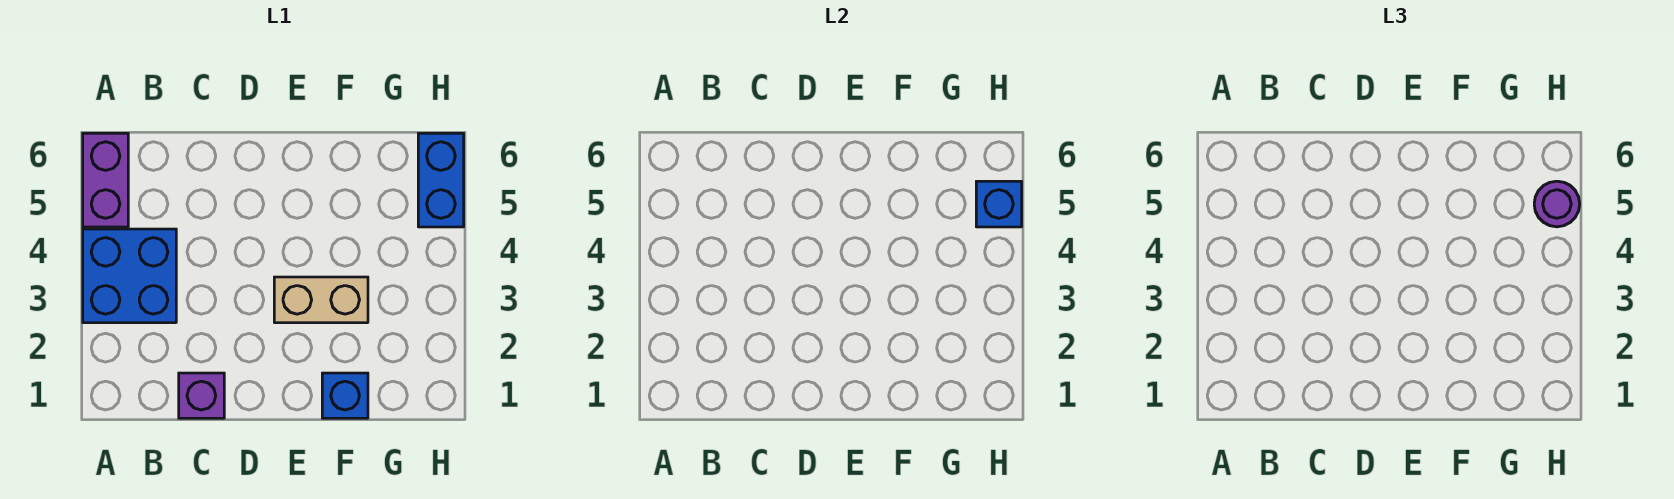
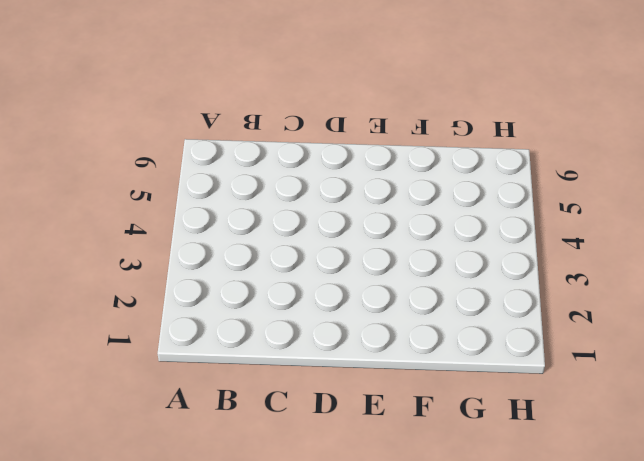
none -> blue brick A3:B4 level 1
none -> purple brick A5:A6 level 1

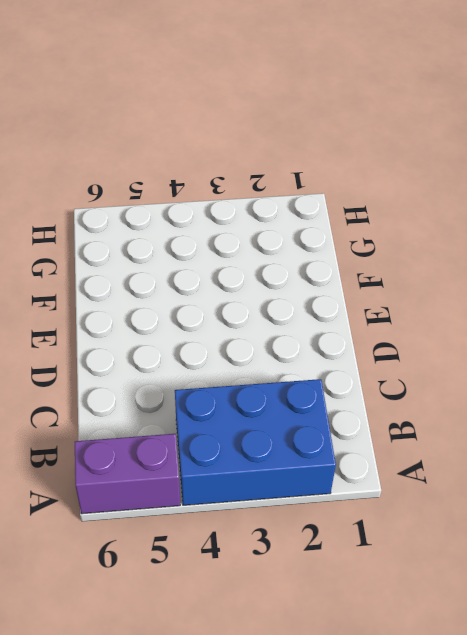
blue brick A2:B4 level 1 -> blue brick A3:B4 level 1
none -> purple brick C1 level 1
none -> tan brick E3:F3 level 1

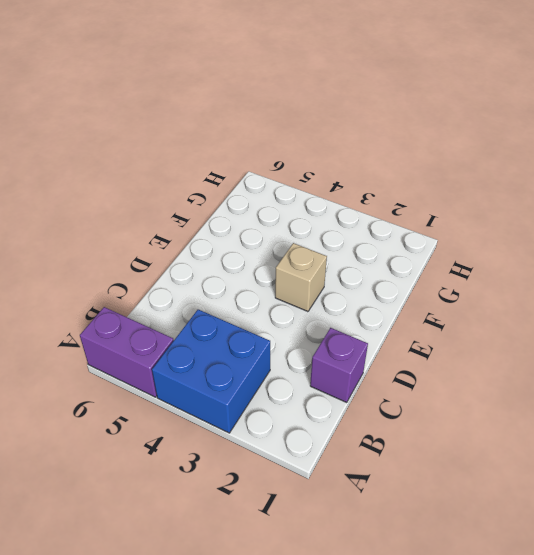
tan brick E3 level 1 -> tan brick E3:F3 level 1
none -> blue brick F1 level 1
none -> blue brick H5:H6 level 1

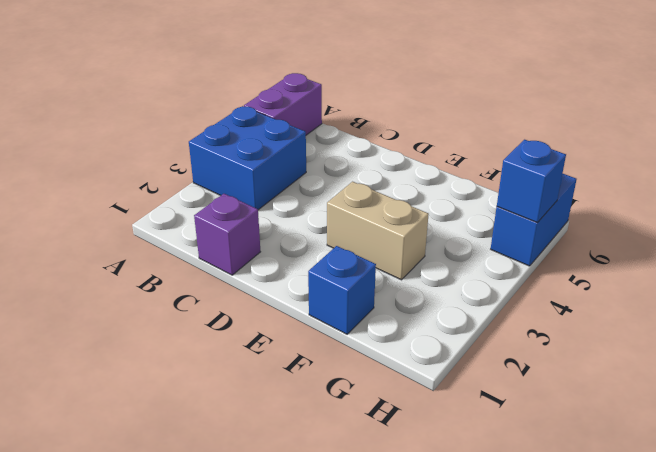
none -> purple round brick H5 level 3

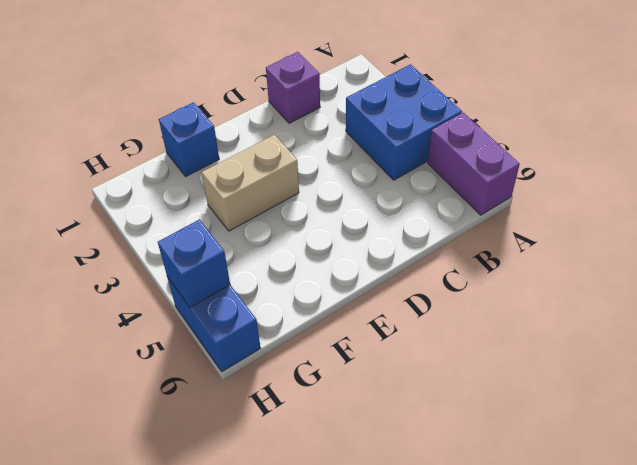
none -> purple round brick H5 level 3

